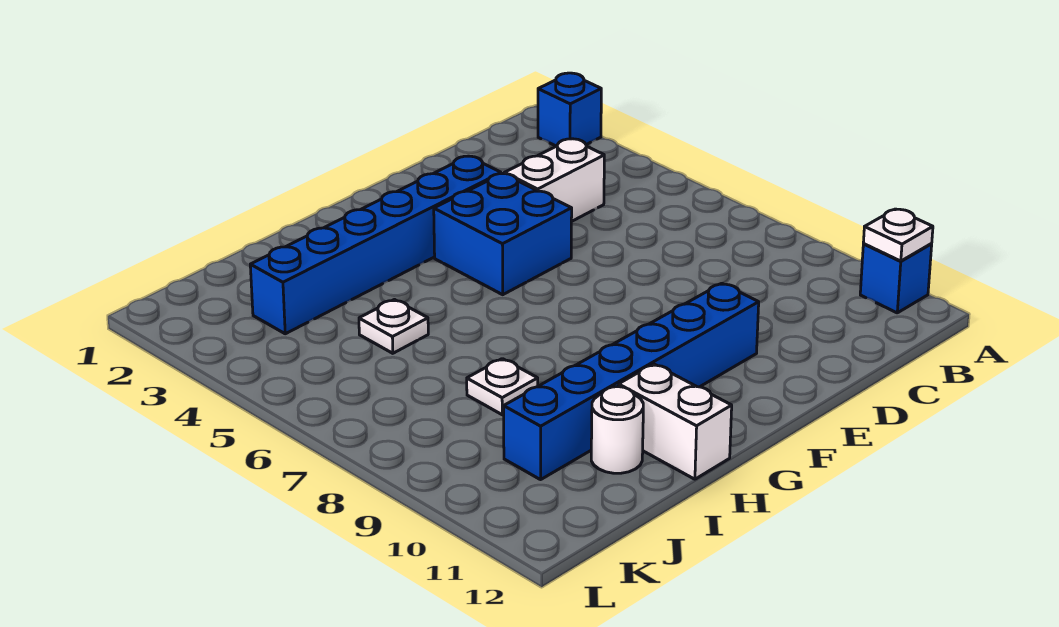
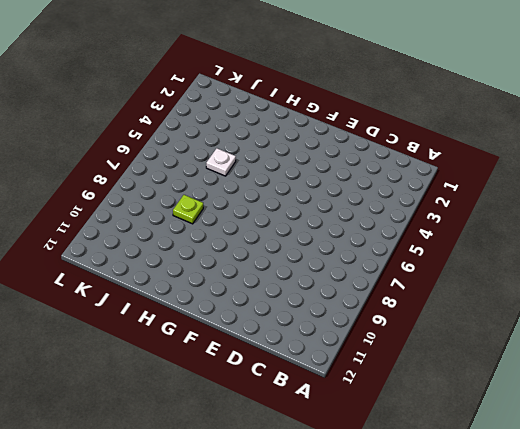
lime plate I8 level 1 -> white plate I8 level 1
none -> blue brick A2 level 1
none -> blue brick A11 level 1

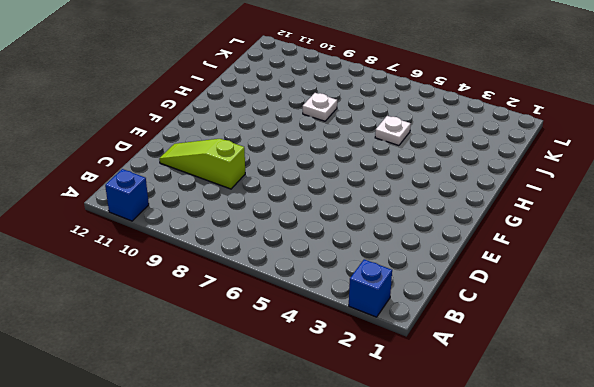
lime slope D9:D11 level 1 top 9 -> none
none -> white brick C4:D4 level 1
none -> blue brick E3:J3 level 1

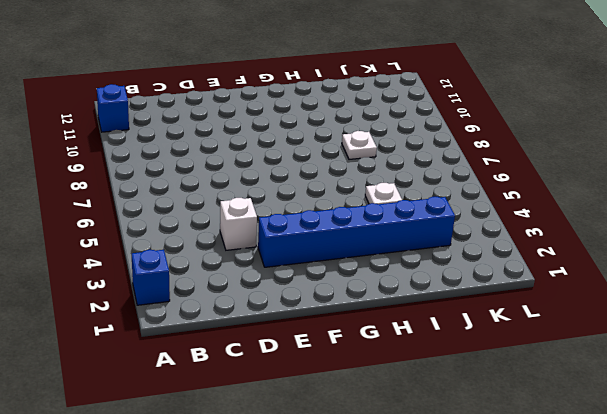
white brick D4 level 1 -> white brick C4:D4 level 1
none -> blue brick E4:F5 level 1
none -> blue brick E10:J10 level 1

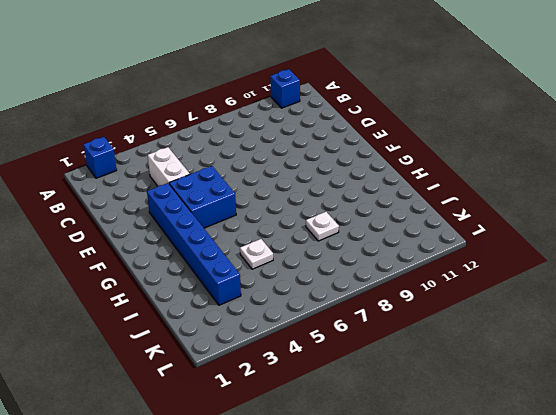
none -> blue brick E10:J10 level 1
none -> white brick H11:H12 level 1

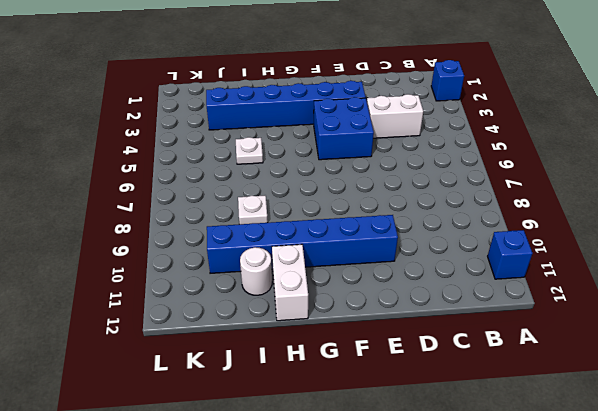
none -> white plate A11 level 2

